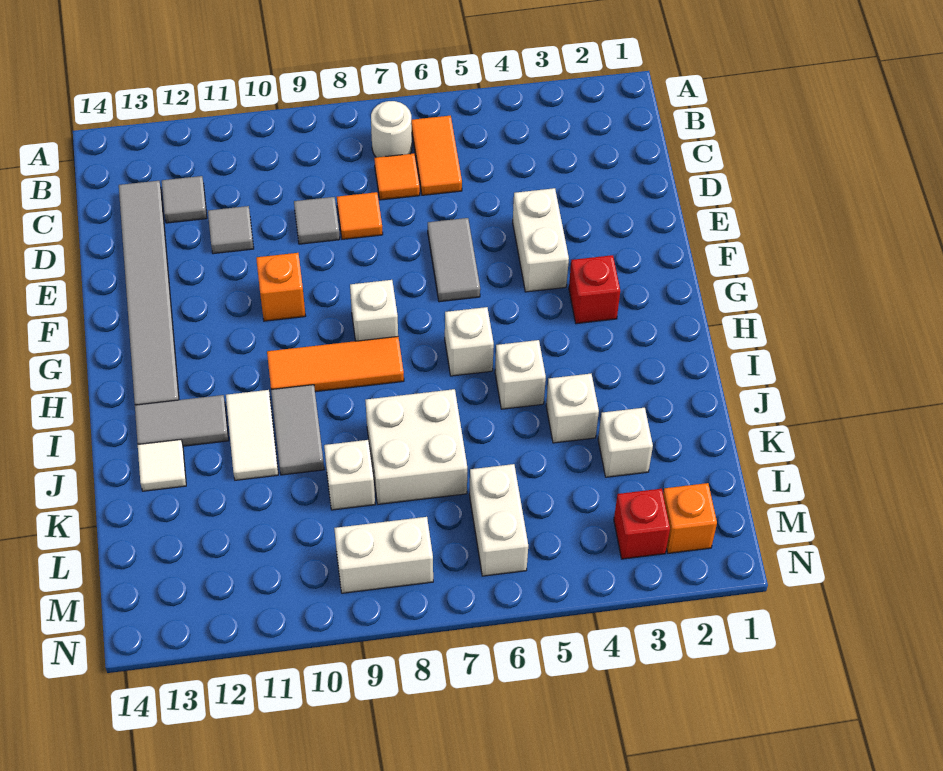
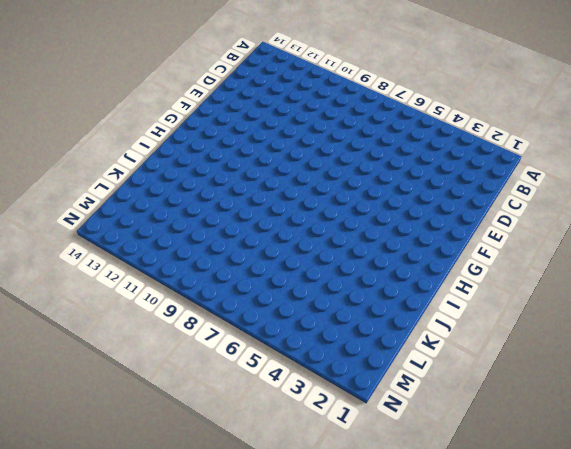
none -> orange tile B6:C6 level 1
none -> white round brick B7 level 1
none -> orange tile C7 level 1

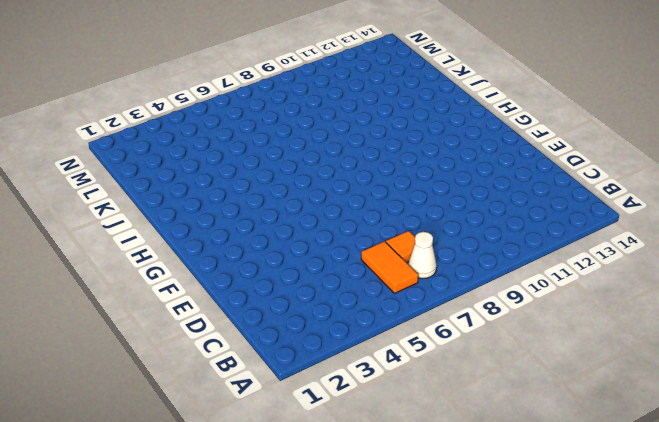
white cone B7 level 1 -> white round brick B7 level 1
none -> grey tile C12 level 1
none -> grey tile C13:H13 level 1
none -> orange tile D8 level 1

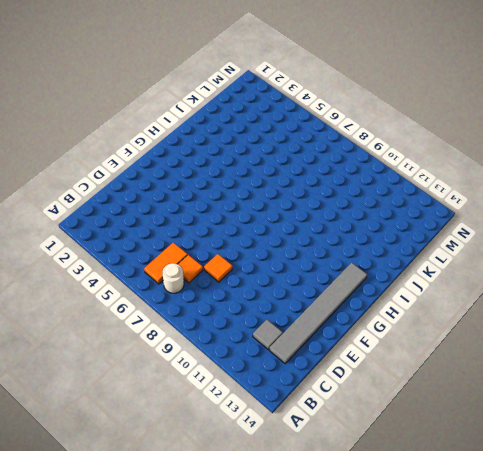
none -> grey tile D9 level 1
none -> grey tile D11 level 1
none -> white brick E4:F4 level 1

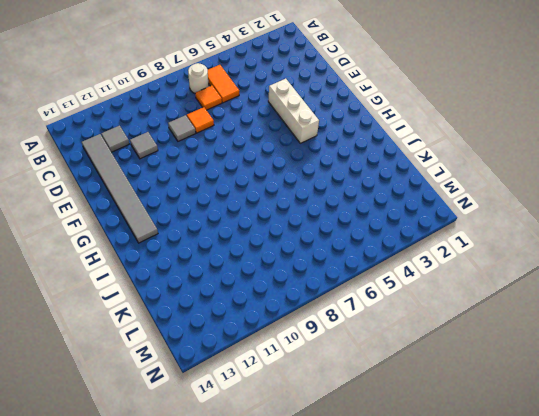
white brick E4:G4 level 1 -> white brick E4:F4 level 1
none -> grey tile E6:F6 level 1
none -> orange brick F10 level 1
none -> red brick G3 level 1

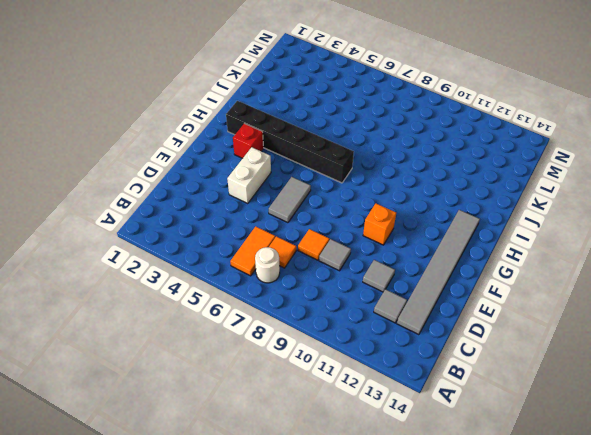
black brick H2:H7 level 1 -> white brick H6 level 1
none -> white brick G8 level 1
none -> orange tile H8:H10 level 1
none -> white brick I5 level 1

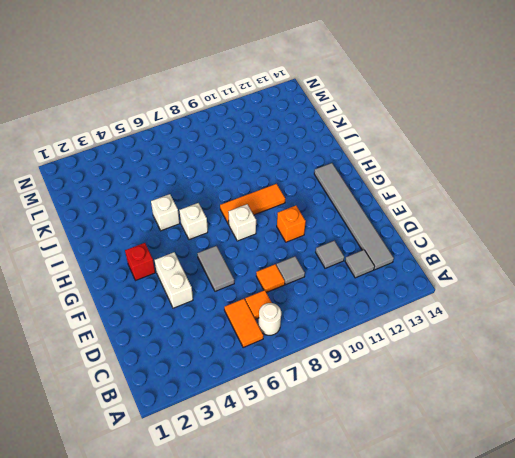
none -> grey tile I10:J10 level 1
none -> white tile I11:J11 level 1
none -> grey tile I12:I13 level 1

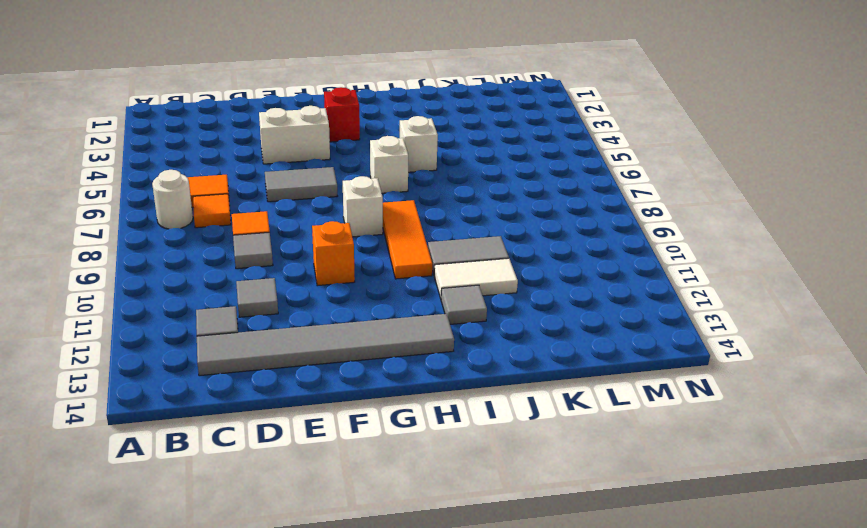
grey tile I12 level 1 -> grey tile I12:I13 level 1
none -> white brick J4 level 1
none -> white brick J7:K8 level 1
none -> white tile J13 level 1

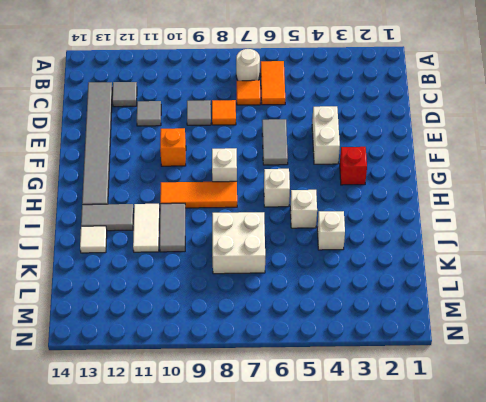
none -> white brick K3 level 1
none -> white brick K9 level 1
none -> white brick L6:M6 level 1

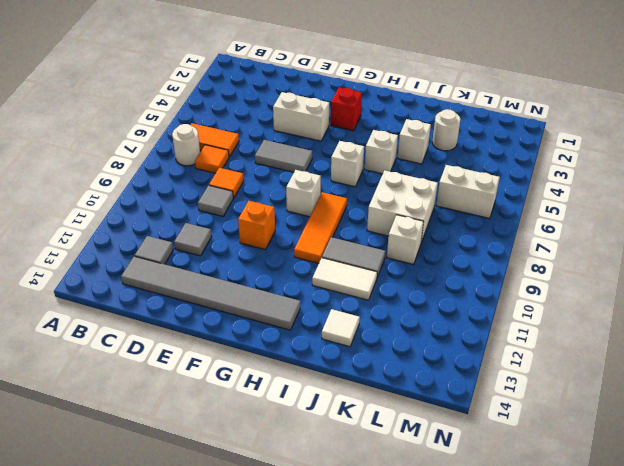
white round brick K3 level 1 -> white brick K3 level 1
none -> grey tile I12:I13 level 1
none -> orange brick M2 level 1
none -> red brick M3 level 1

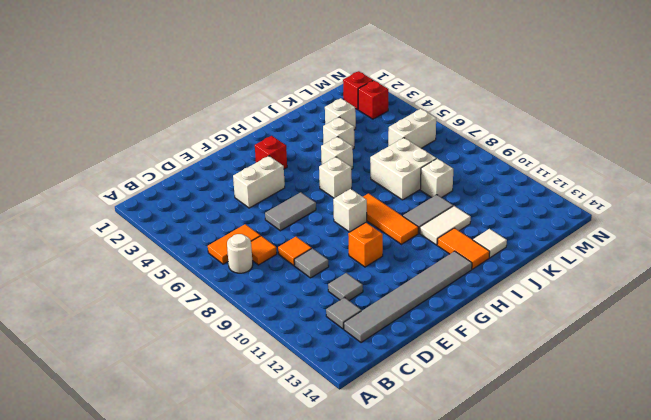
orange tile I12:I13 level 1 -> grey tile I12:I13 level 1
red brick M2 level 1 -> orange brick M2 level 1
none -> white brick M8:M9 level 1

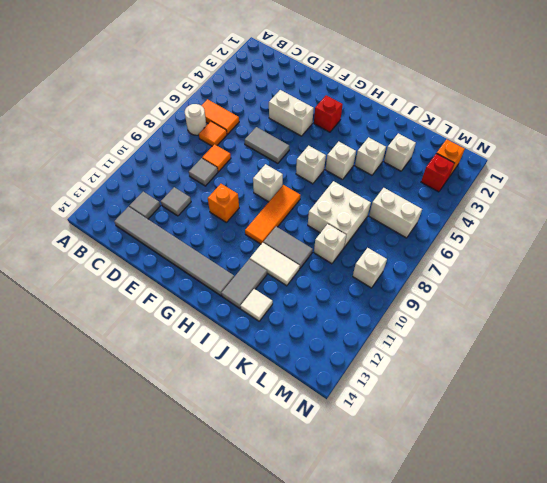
white brick M9 level 1 -> white brick M8:M9 level 1

